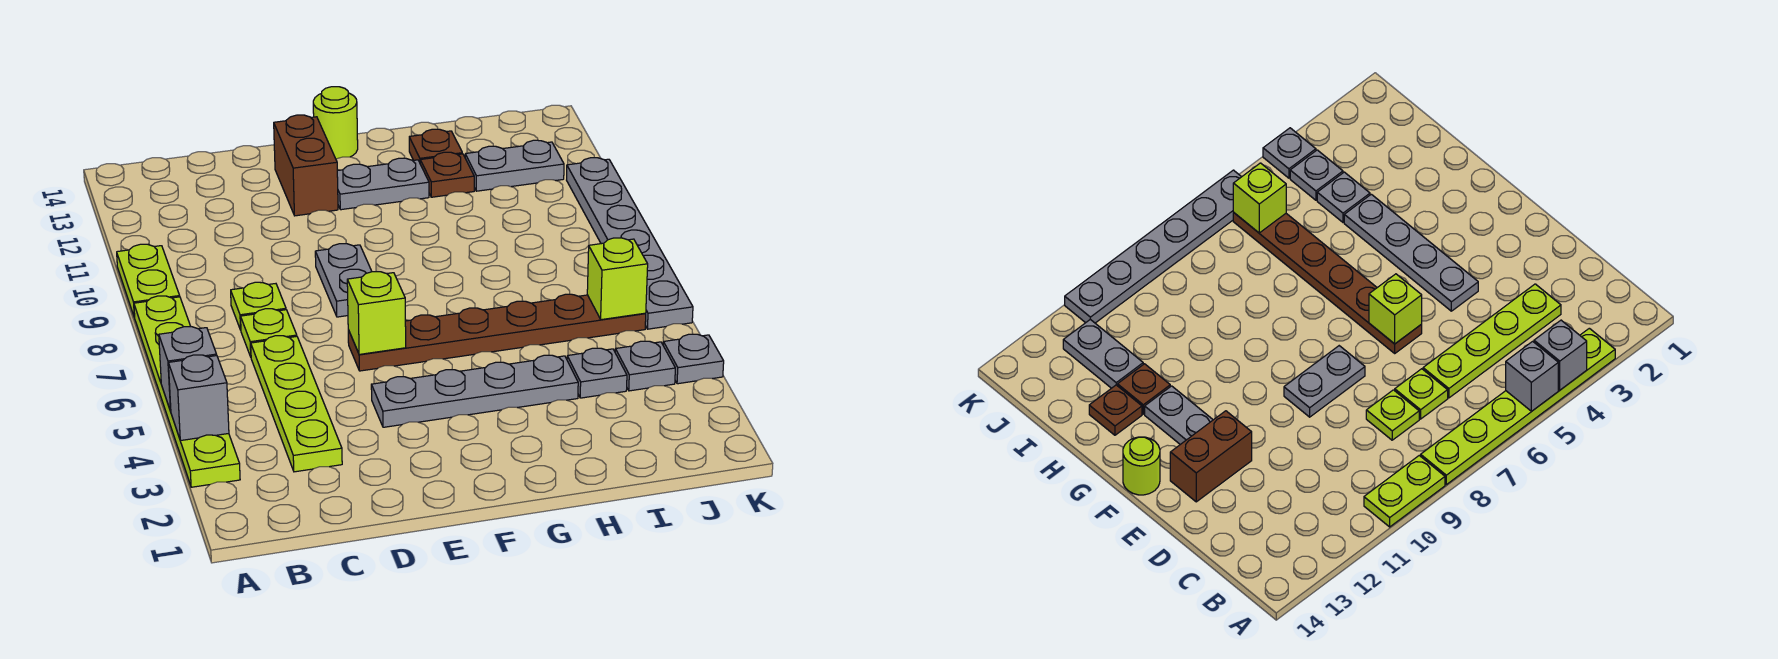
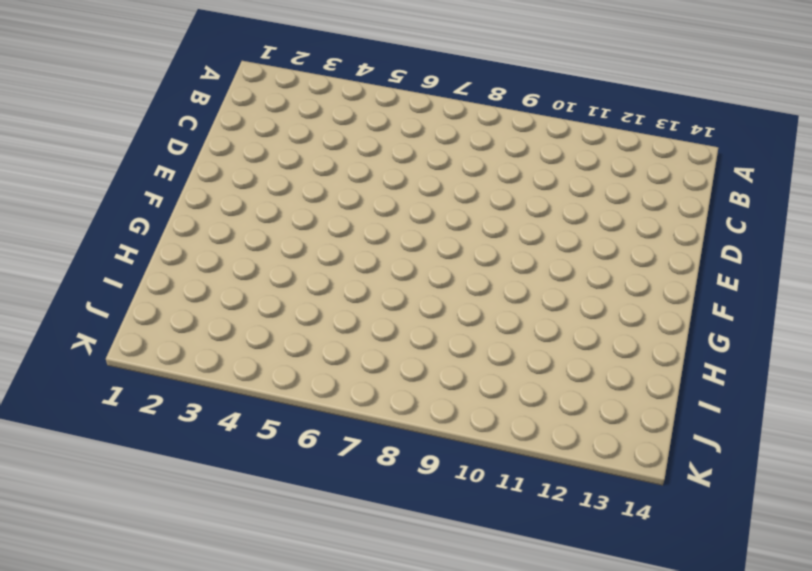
none -> lime plate A3:A8 level 1
none -> lime plate A9:A10 level 1
none -> lime plate C3:C6 level 1

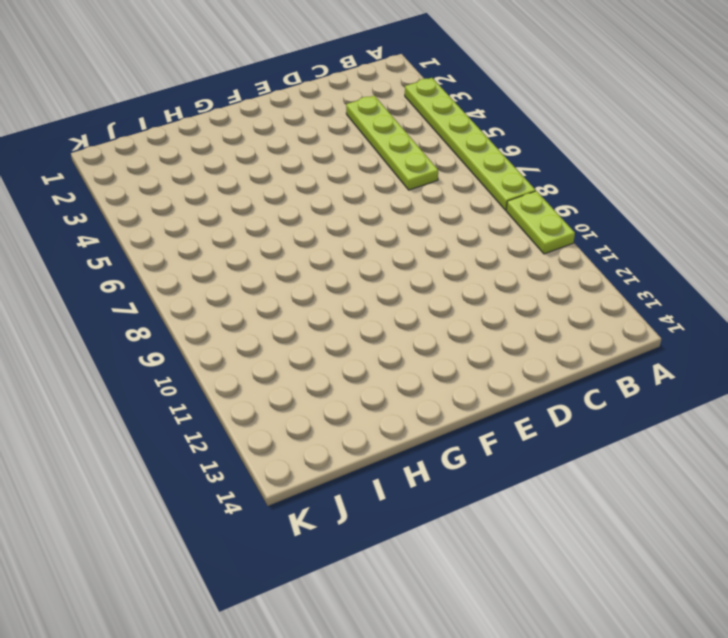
none -> lime plate C7 level 1
none -> lime plate C8 level 1
none -> grey plate E4:H4 level 1

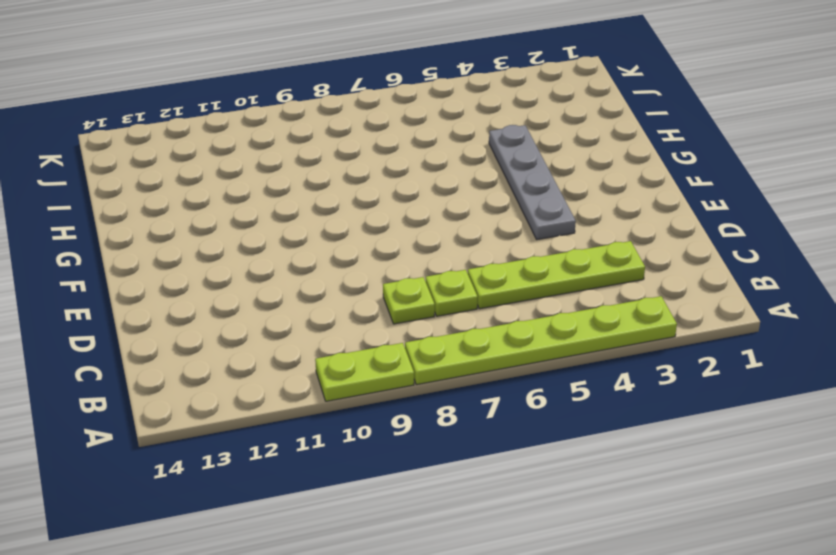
none -> brown plate E6:J6 level 1
none -> grey plate E8:E9 level 1
none -> brown brick E12:E13 level 1

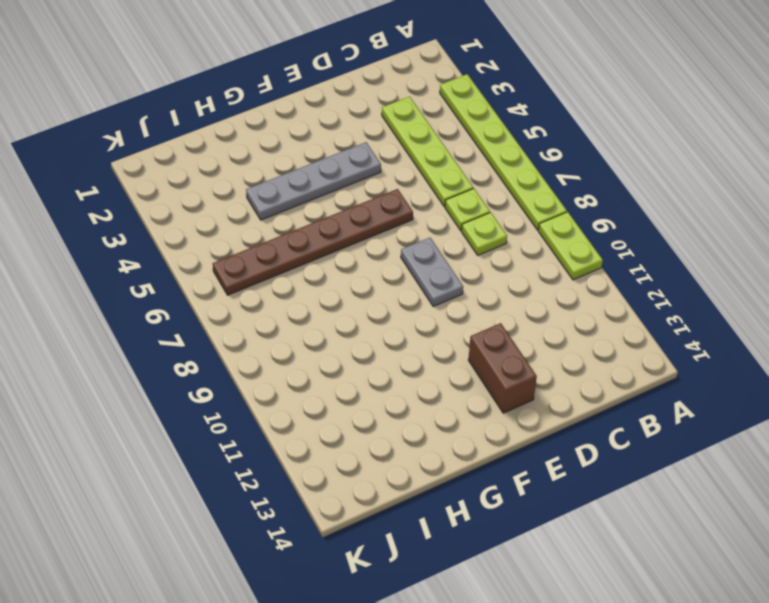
none -> grey plate F12:G12 level 1
none -> lime round brick F14 level 1
none -> brown plate H12 level 1

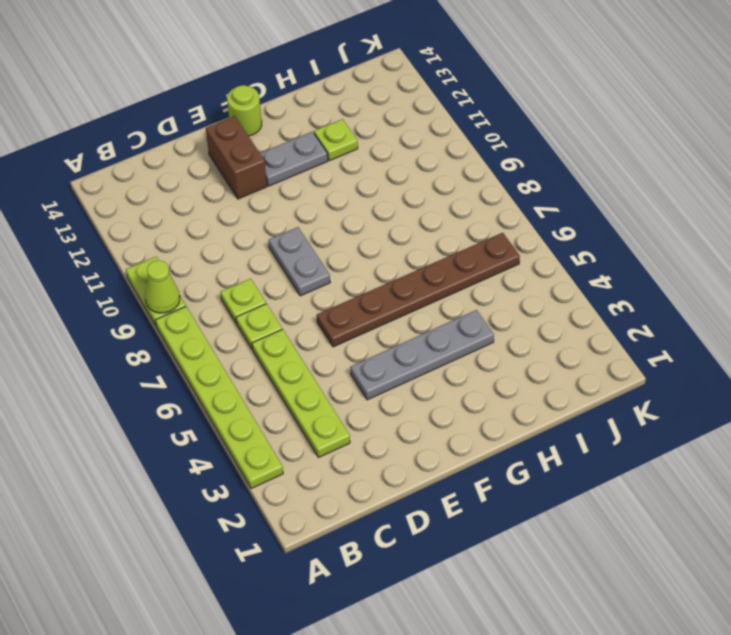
lime cone A9 level 2 -> none
lime plate H12 level 1 -> brown plate H12 level 1
none -> brown plate H13 level 1
none -> grey plate I4 level 1
none -> grey plate I12:J12 level 1

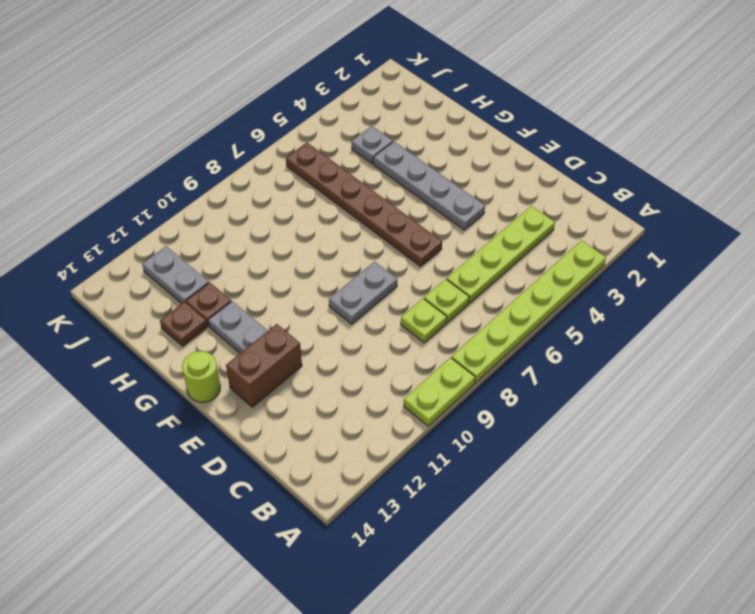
none -> grey plate J4 level 1
none -> grey plate K4 level 1
none -> grey plate K6:K11 level 1

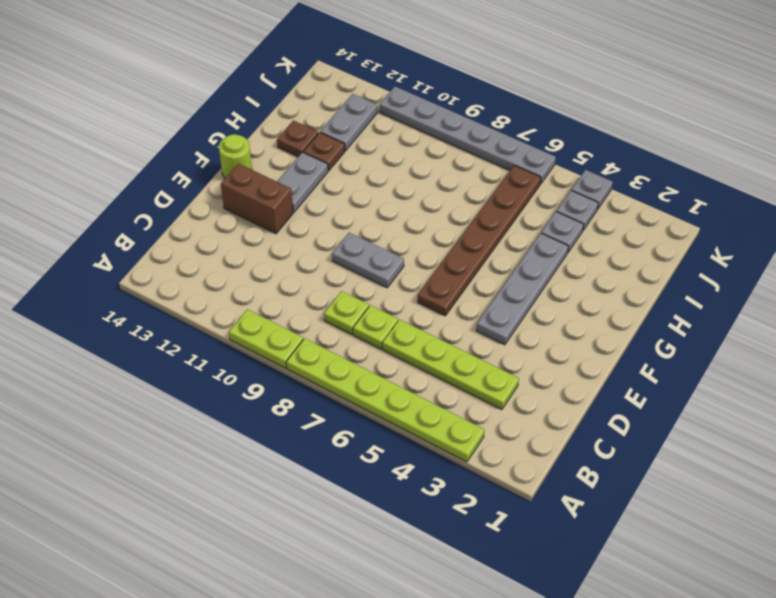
none -> grey brick A4 level 2
none -> grey brick A5 level 2
none -> lime brick E6 level 2

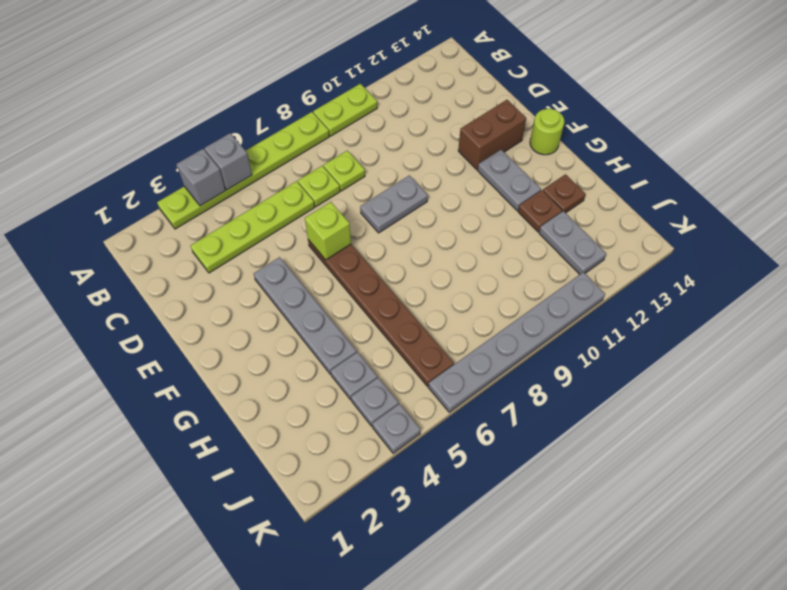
none -> lime brick J6 level 2

